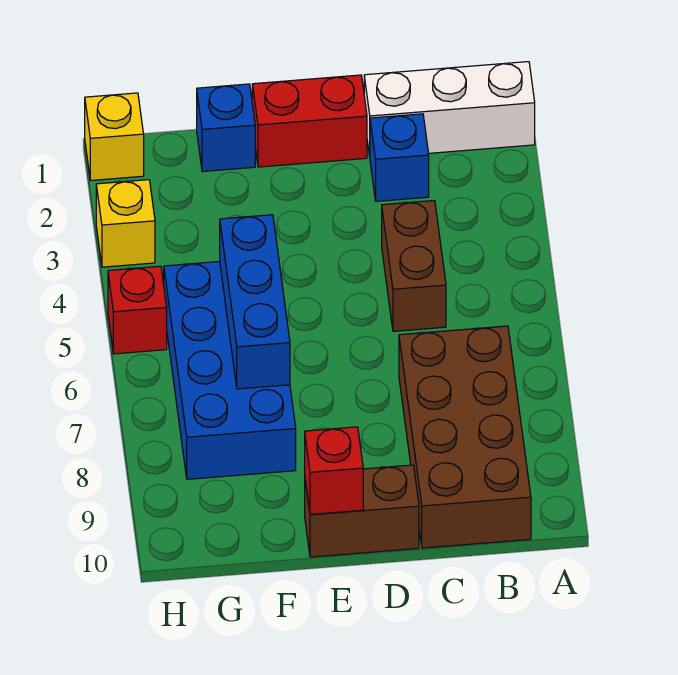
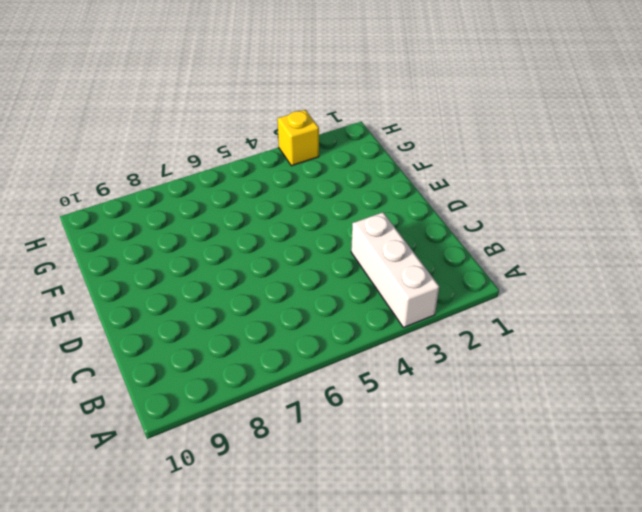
white brick A3:C3 level 1 -> white brick A1:C1 level 1
none -> brown brick B7:C10 level 1
none -> blue brick C2 level 1
none -> brown brick C4:C5 level 1

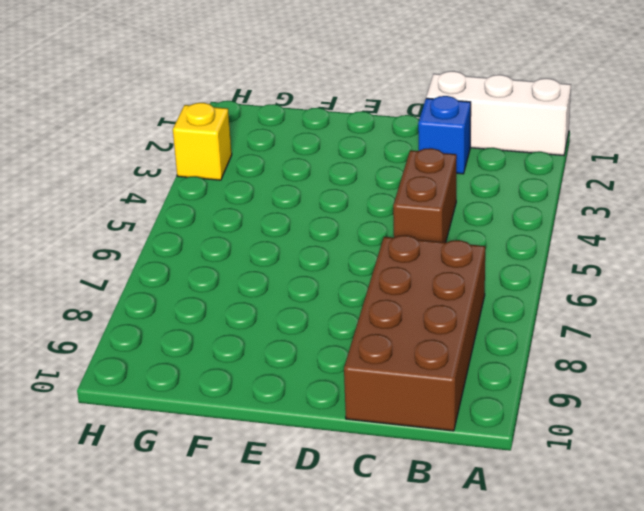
none -> red brick D1:E1 level 1
none -> brown brick D10:E10 level 1
none -> blue brick F1 level 1

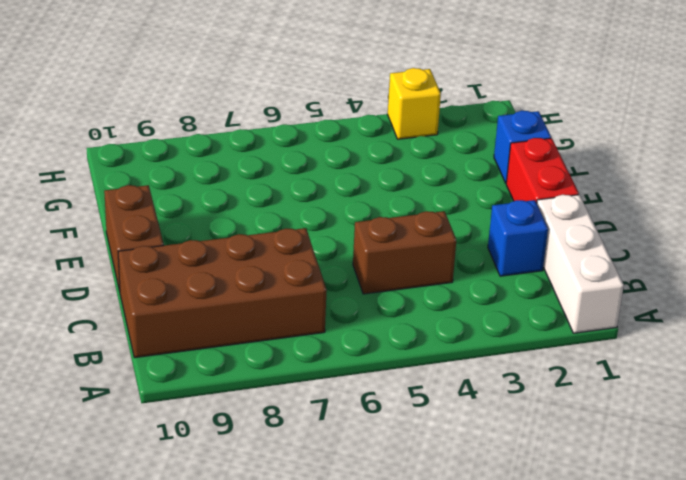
none -> blue brick F5:G8 level 1
none -> yellow brick H1 level 1
none -> red brick H5 level 1

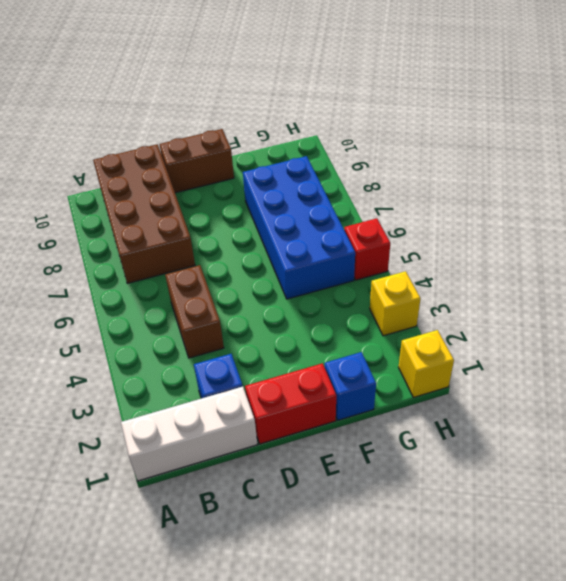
none -> red brick E10 level 2
none -> blue brick F5:F7 level 2

